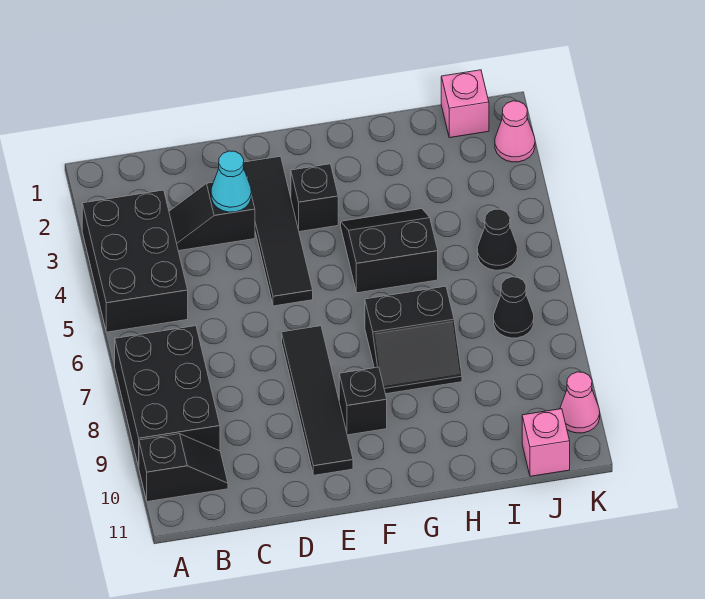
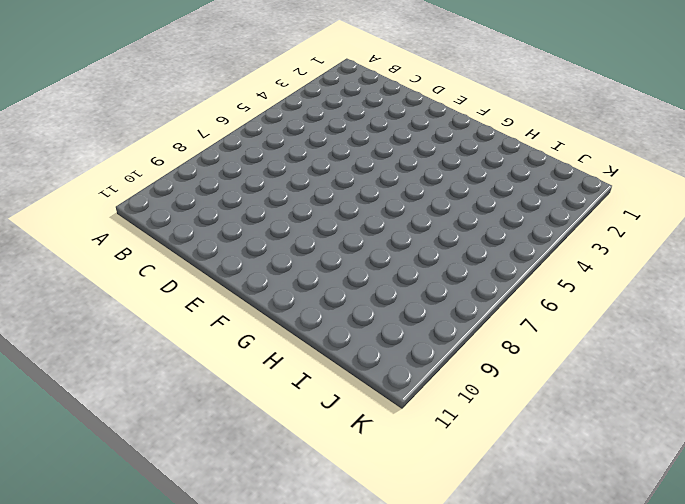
none -> black brick A3:B5 level 1
none -> black brick A7:B9 level 1
none -> black slope A10:B10 level 1 top A

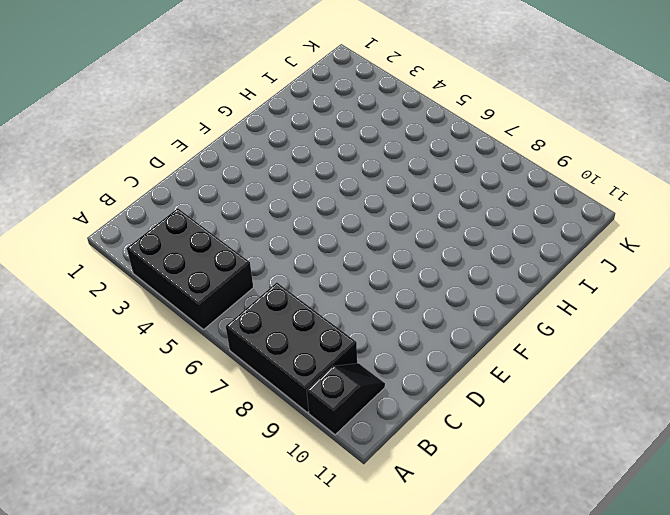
none -> black slope C3:D3 level 1 top D
none -> black tile E2:E5 level 1
none -> black tile E7:E10 level 1

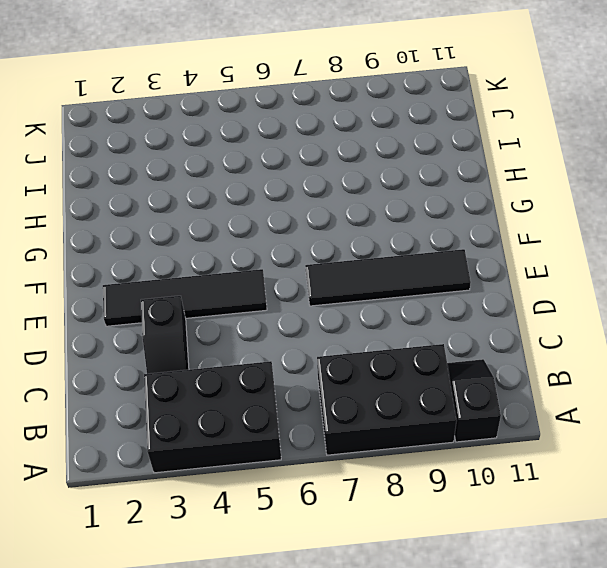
none -> black brick F3 level 1
none -> black brick F9 level 1
none -> black slope G4:H5 level 1 top 5

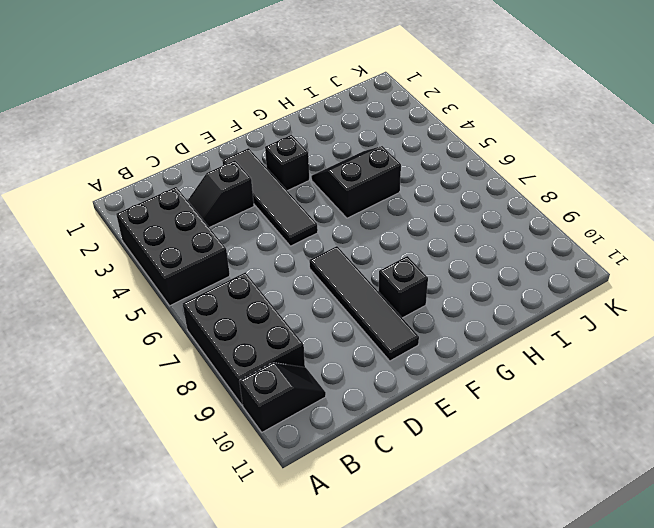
none -> black slope G7:H8 level 1 top 7
none -> pink brick J1 level 1
none -> black cone J5 level 1

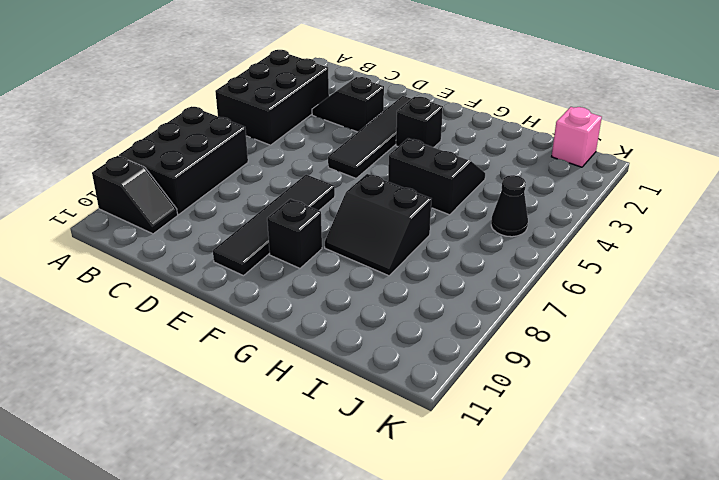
none -> black cone J7 level 1
none -> pink brick J11 level 1
none -> pink cone K2 level 1

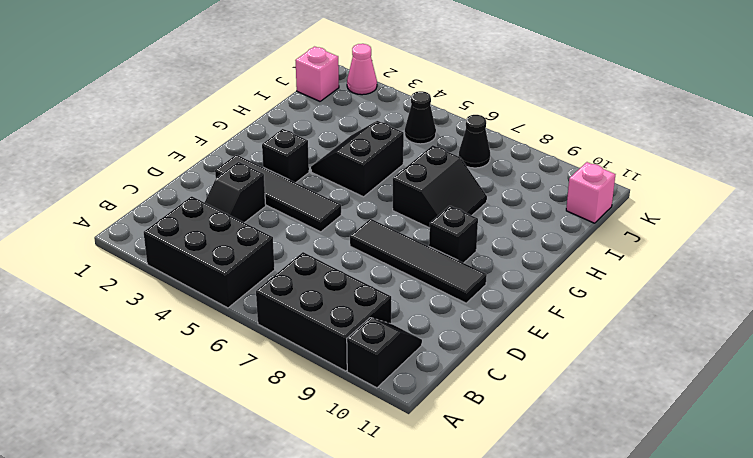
none -> pink cone K10 level 1
none -> cyan cone D3 level 2

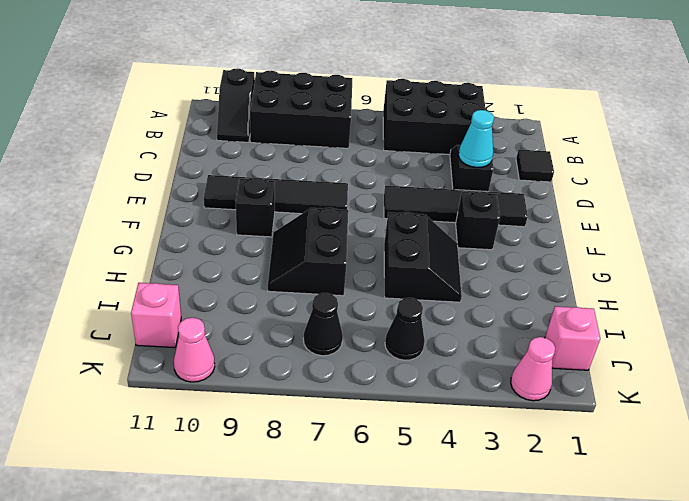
black tile C1 level 1 -> none

